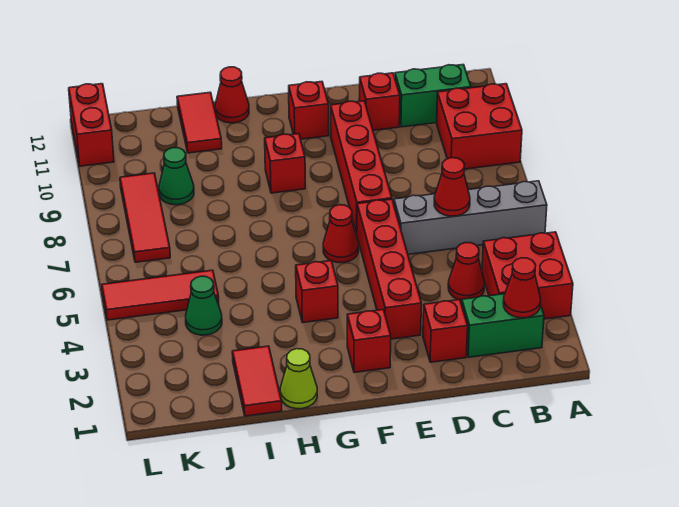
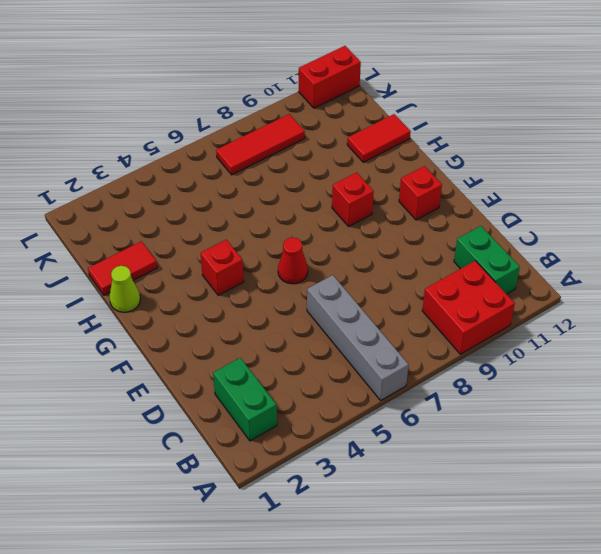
none -> red brick A3:B4 level 1
none -> red cone C4 level 1
none -> red brick D2 level 1

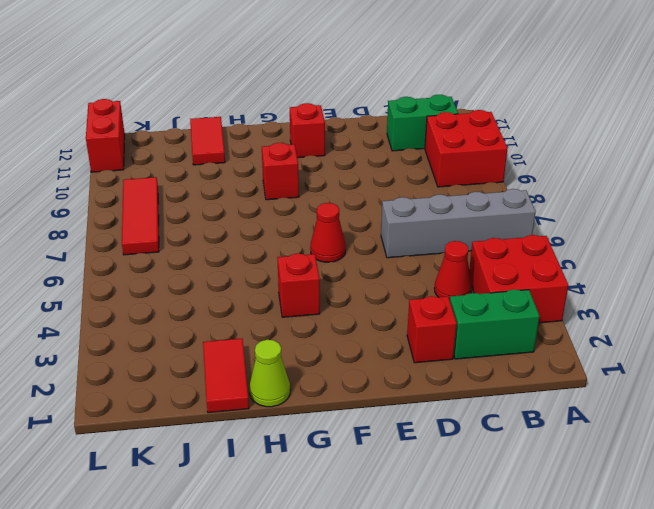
none -> red brick D11 level 1
none -> red brick E3:E6 level 1
none -> red brick E7:E10 level 1

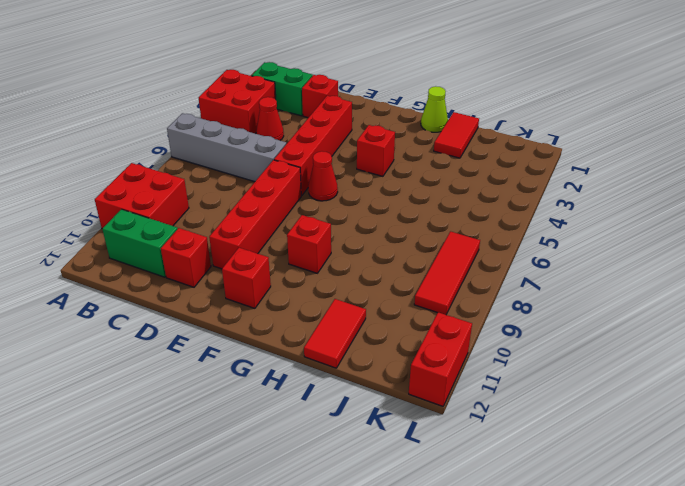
none -> red brick F2 level 1
none -> red cone H12 level 1
none -> green cone J4 level 1

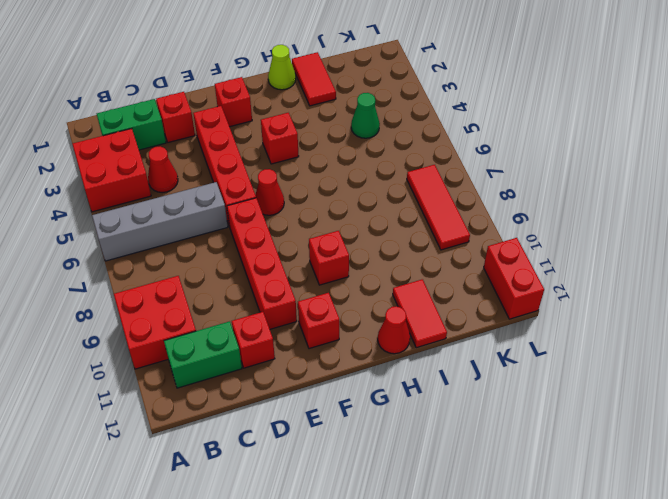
none -> red tile J5:L5 level 1
none -> green cone J9 level 1
none -> red cone B2 level 2

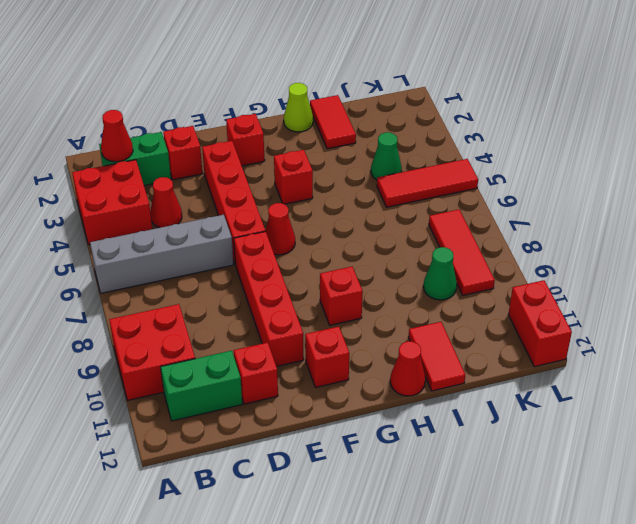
none -> red cone C6 level 2

